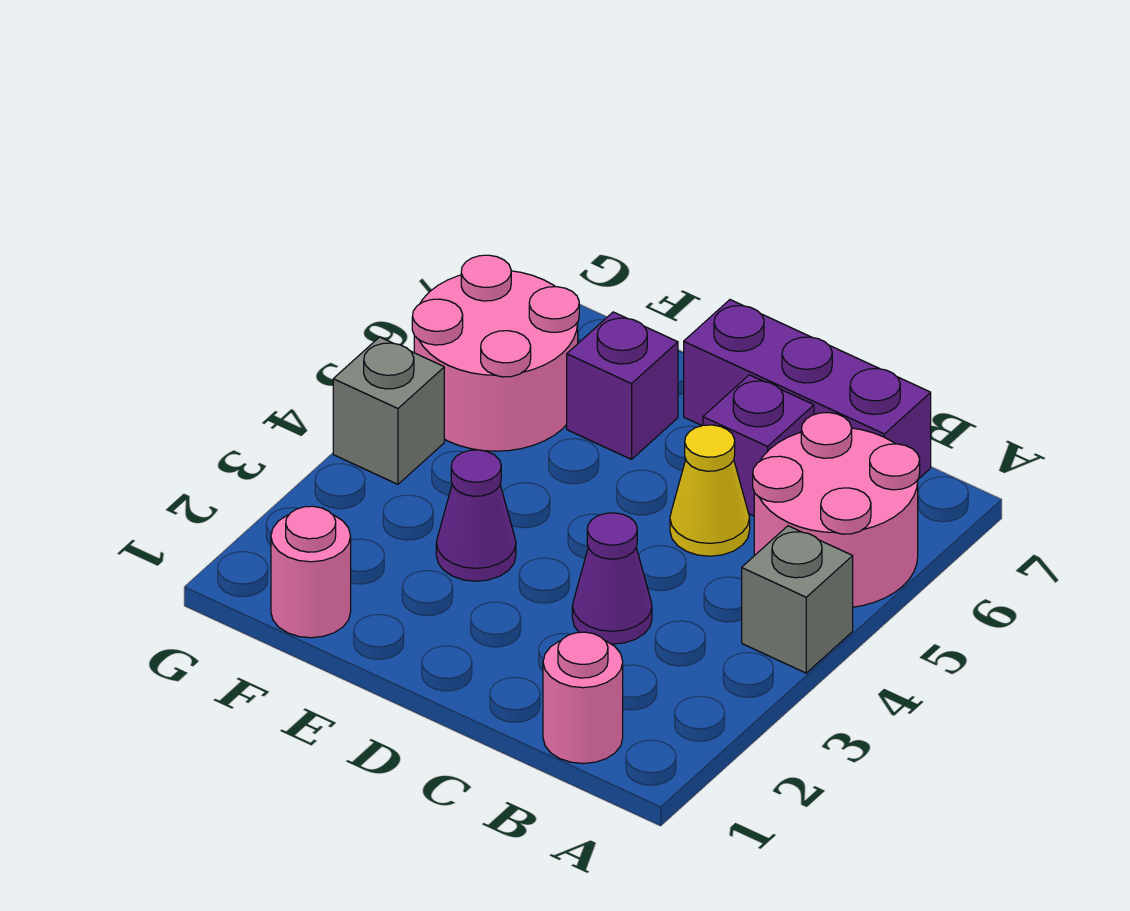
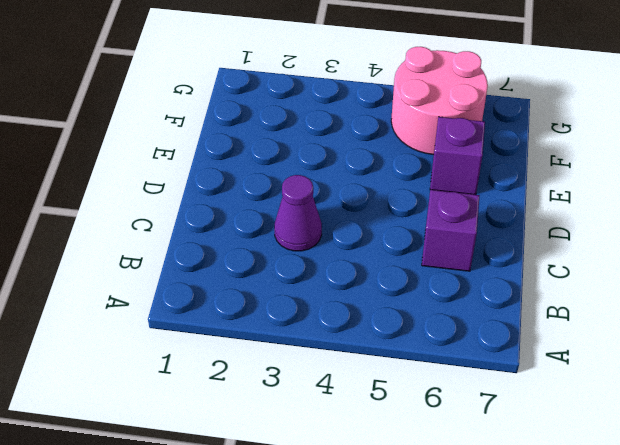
none -> grey brick A4 level 1
none -> pink round brick A5:B6 level 1
none -> pink round brick B1 level 1

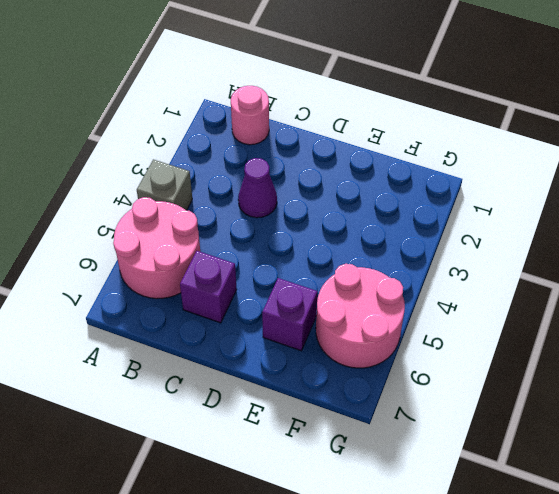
none -> purple brick B7:D7 level 1
none -> yellow cone C5 level 1
none -> purple cone E3 level 1

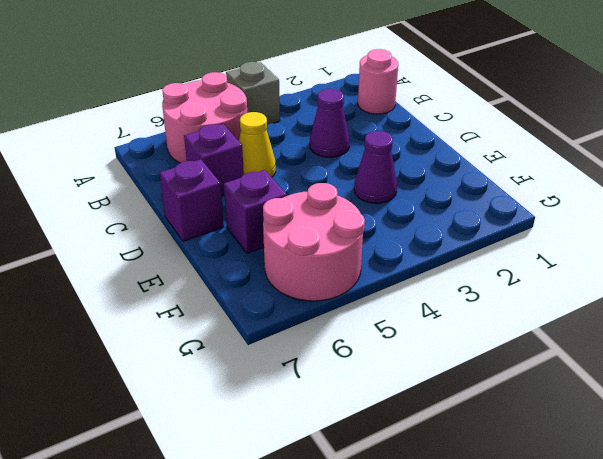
purple brick D7 level 1 -> purple brick B7:D7 level 1
none -> pink round brick F1 level 1
none -> grey brick G4 level 1

